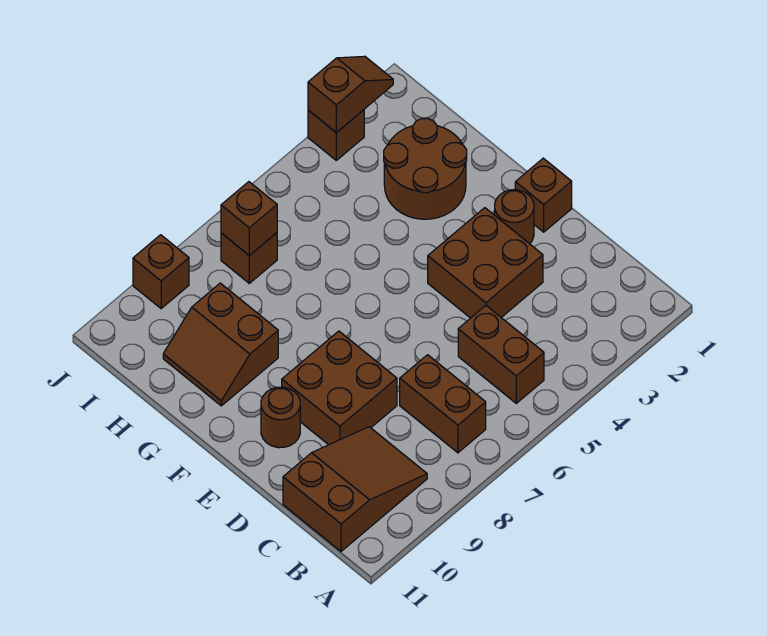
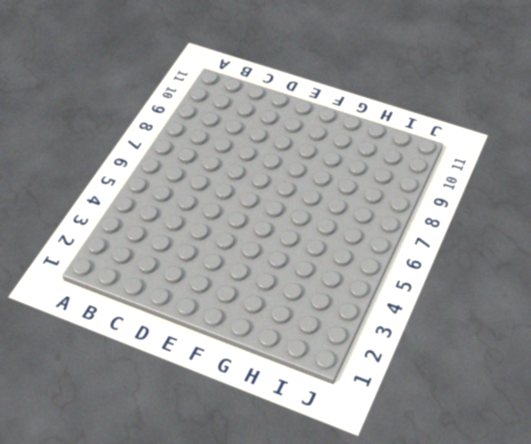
none -> brown brick B5:C5 level 1
none -> brown brick B7:C7 level 1
none -> brown slope B9:C11 level 1 top 11

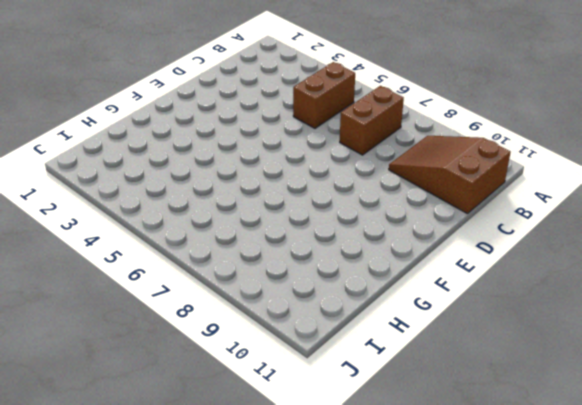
none -> brown brick D3:E4 level 1
none -> brown brick D8:E9 level 1
none -> brown brick E1 level 1

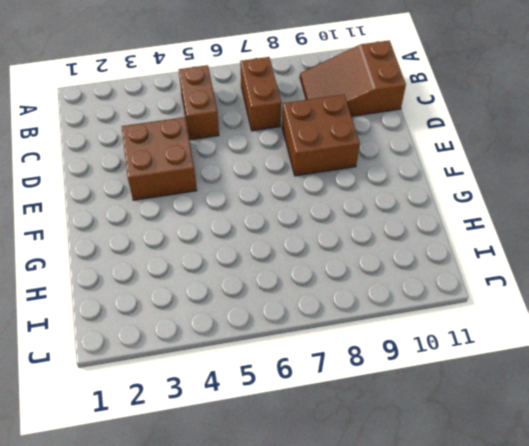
none -> brown brick E1 level 1
none -> brown round brick E2 level 1
none -> brown round brick E10 level 1

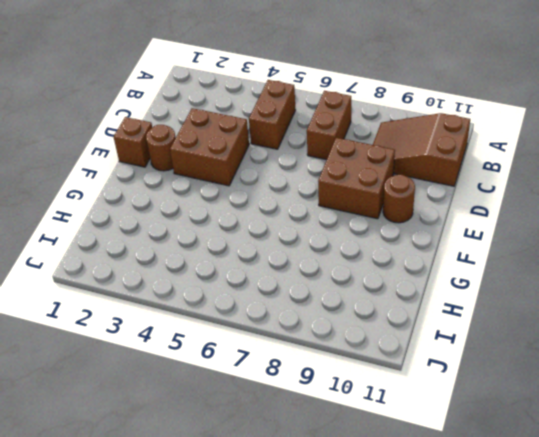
none -> brown round brick G2:H3 level 1
none -> brown slope G9:H10 level 1 top 9
none -> brown brick I7 level 1

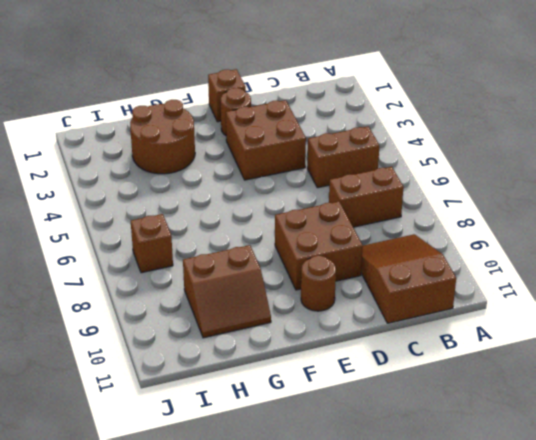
none -> brown brick J3 level 1
none -> brown brick J9 level 1
none -> brown brick I7 level 2

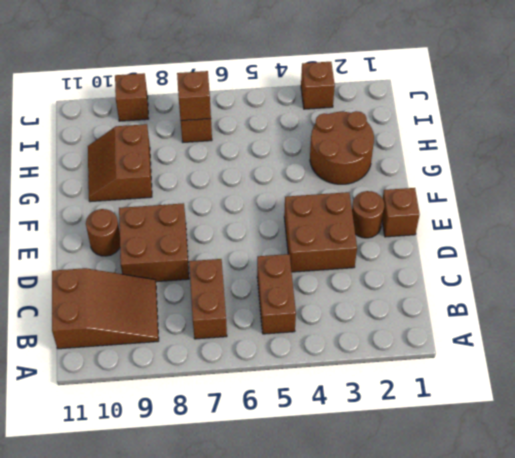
none -> brown slope J2:J3 level 2 top 3

